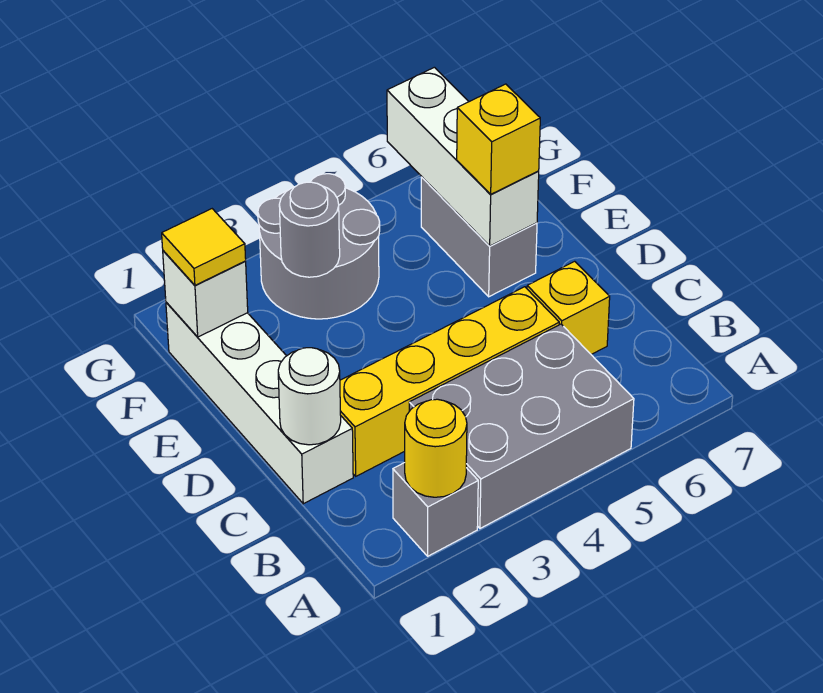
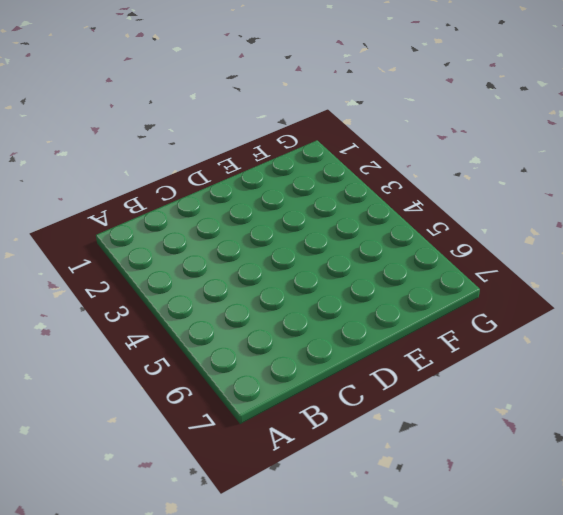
none -> grey brick A2 level 1
none -> grey brick A3:B5 level 1
none -> white brick C1:F1 level 1

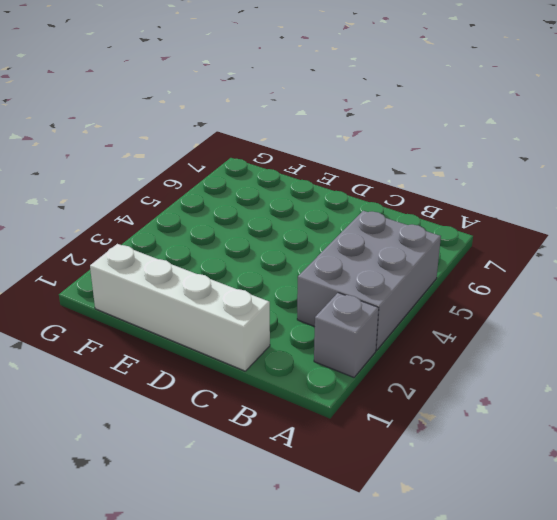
none -> yellow brick C2:C5 level 1
none -> yellow brick C6 level 1
none -> grey brick E6:F6 level 1

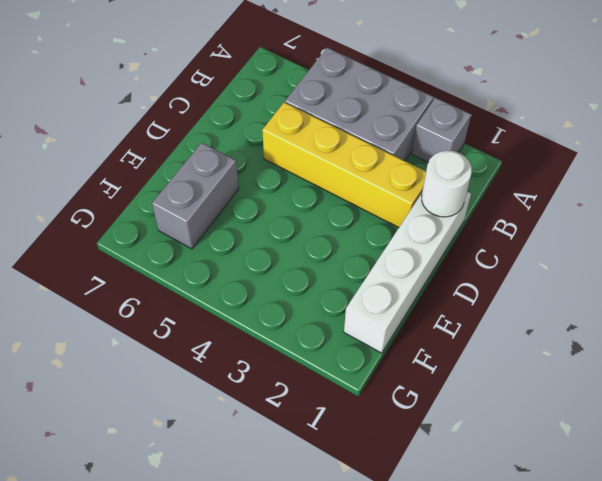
none -> yellow brick C6 level 1
none -> grey round brick F3:G4 level 1
none -> yellow round brick A2 level 2

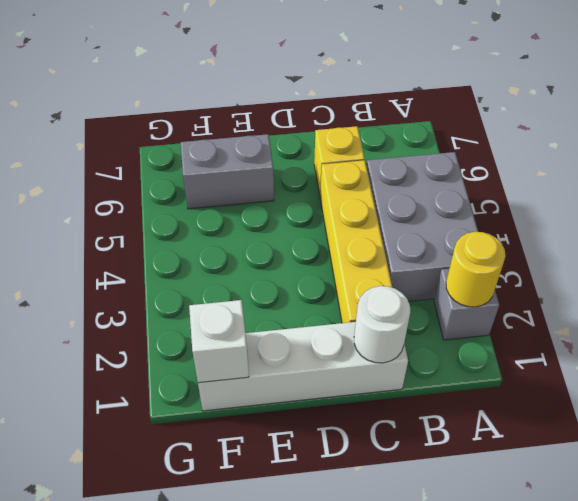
none -> grey round brick F3:G4 level 1
none -> white brick E6:G6 level 2
none -> grey round brick F3 level 2

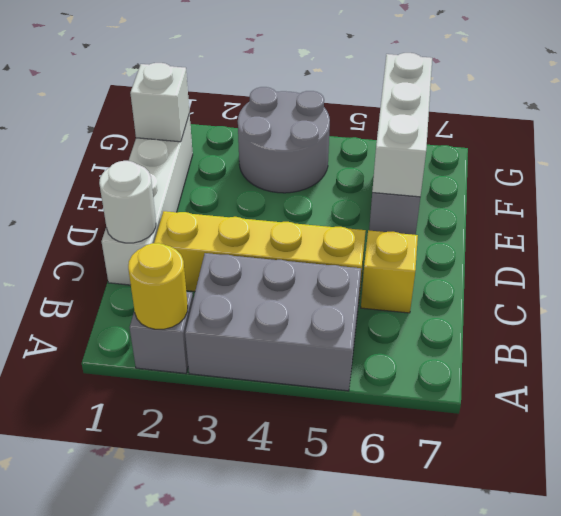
none -> grey round brick F3 level 2
none -> yellow brick E6 level 3
none -> yellow tile F1 level 3

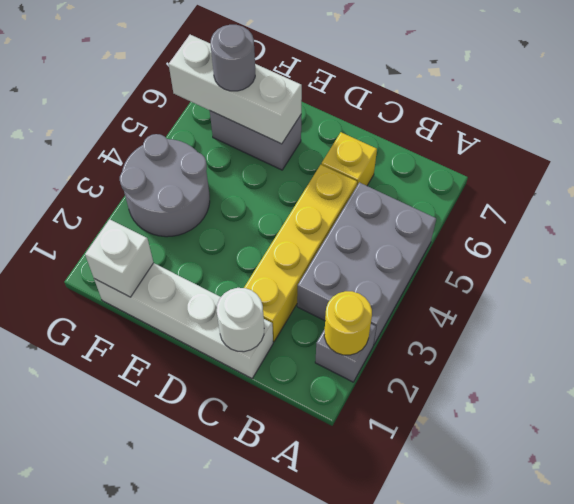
grey round brick F6 level 3 -> grey round brick F3 level 2
none -> yellow brick E6 level 3
none -> yellow tile F1 level 3

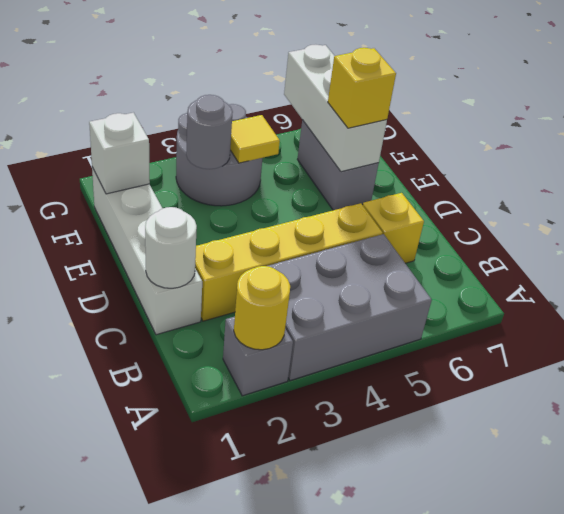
yellow tile F4 level 2 -> yellow tile F1 level 3

